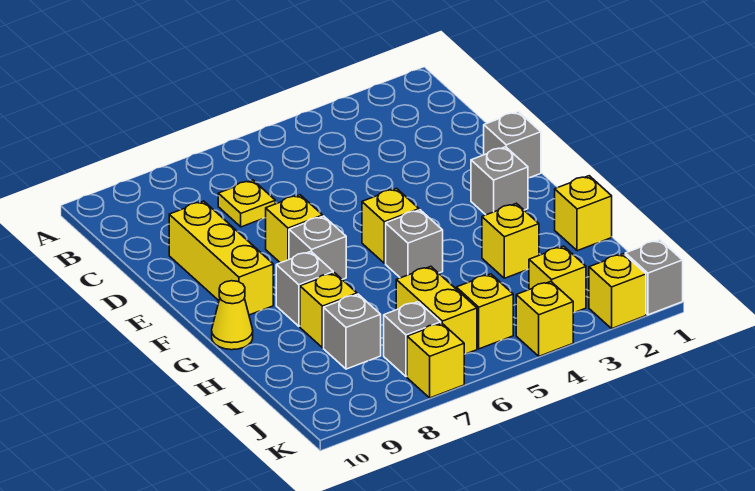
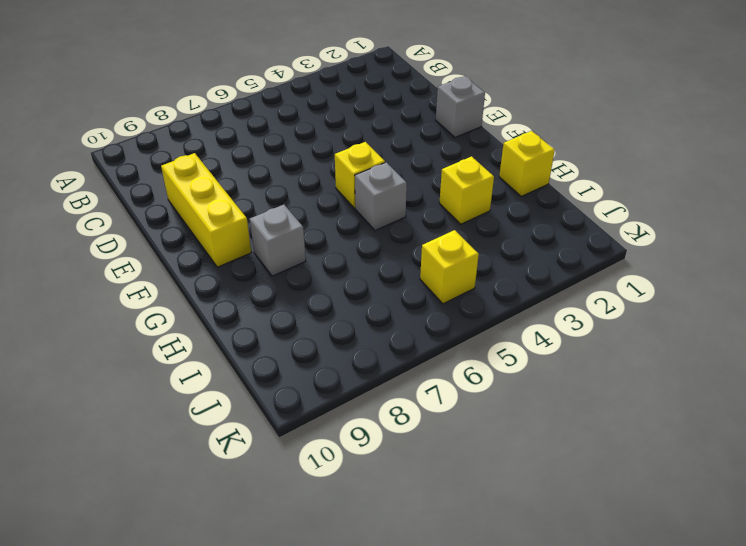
none -> yellow plate C7 level 1
none -> yellow brick E7 level 1
none -> grey brick F2 level 1

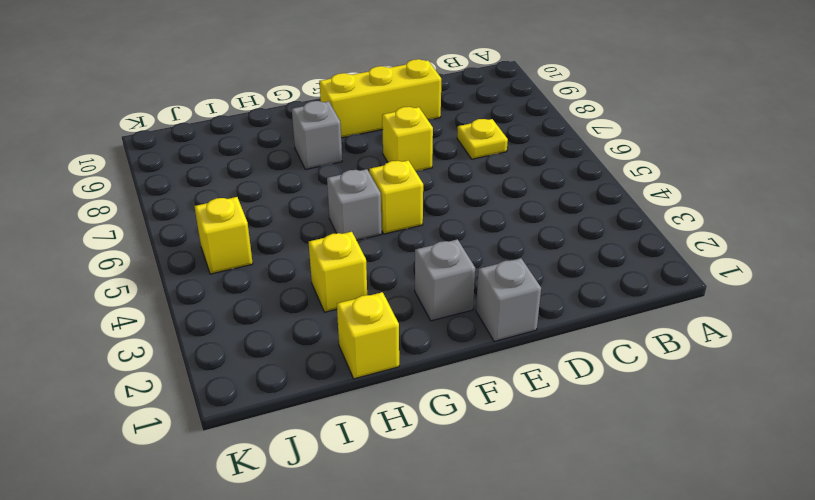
none -> grey brick F7 level 1
none -> yellow cone G10 level 1
none -> yellow brick H8 level 1

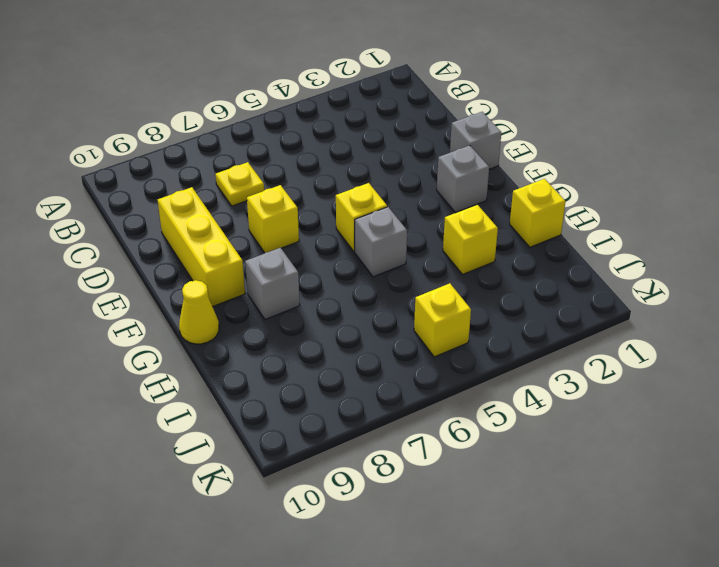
none -> grey brick F7 level 1
none -> yellow brick H8 level 1
none -> yellow brick I6:J6 level 1

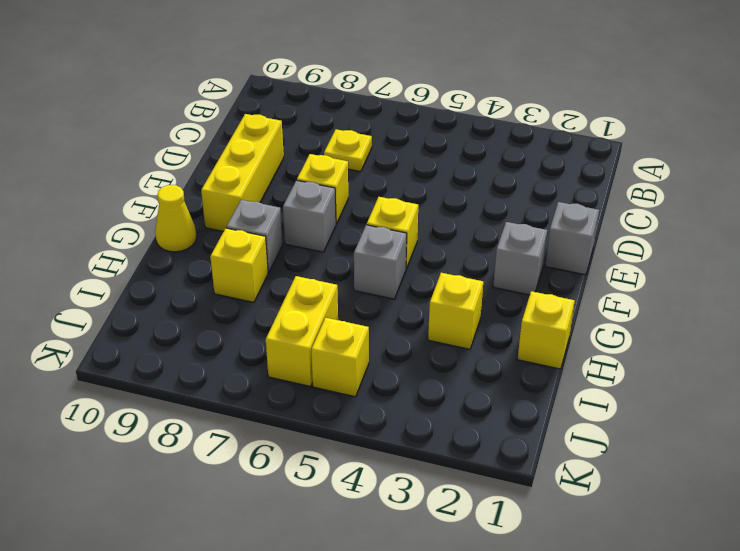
none -> grey brick I8 level 1
none -> yellow brick J3 level 1
none -> grey brick J7 level 1

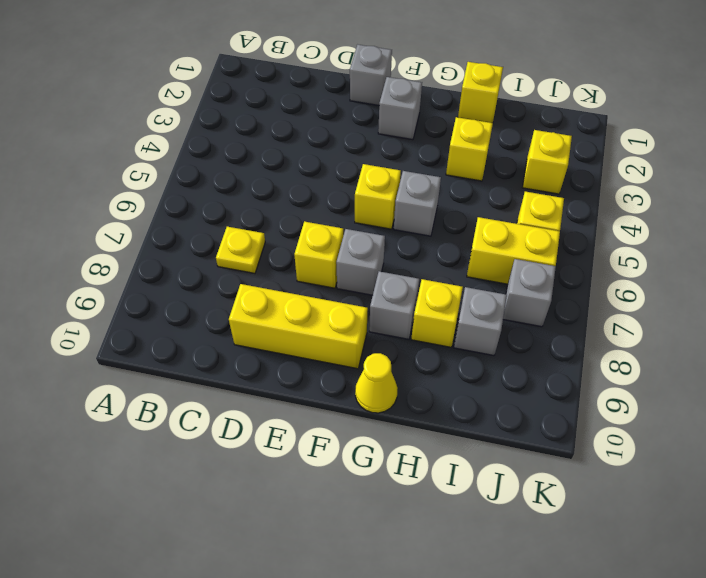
none -> grey brick K1 level 1
none -> yellow brick K2 level 1
none -> yellow brick K4 level 1

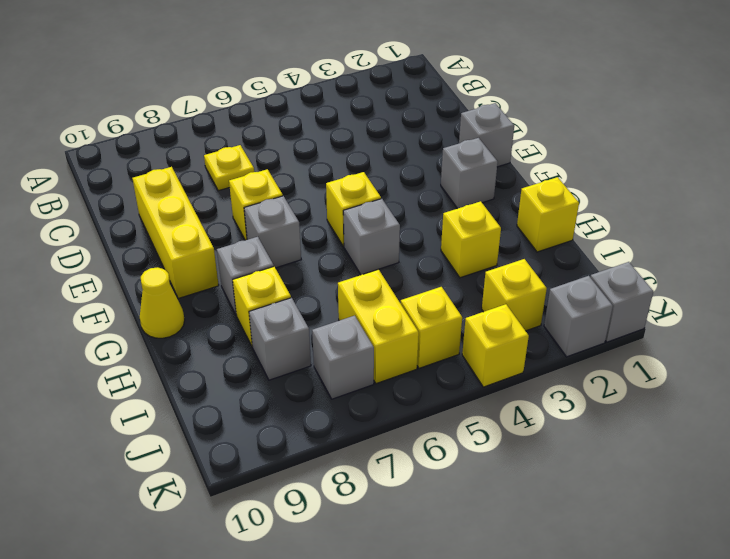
grey brick K2 level 1 -> yellow brick K2 level 1
none -> yellow brick K7 level 1

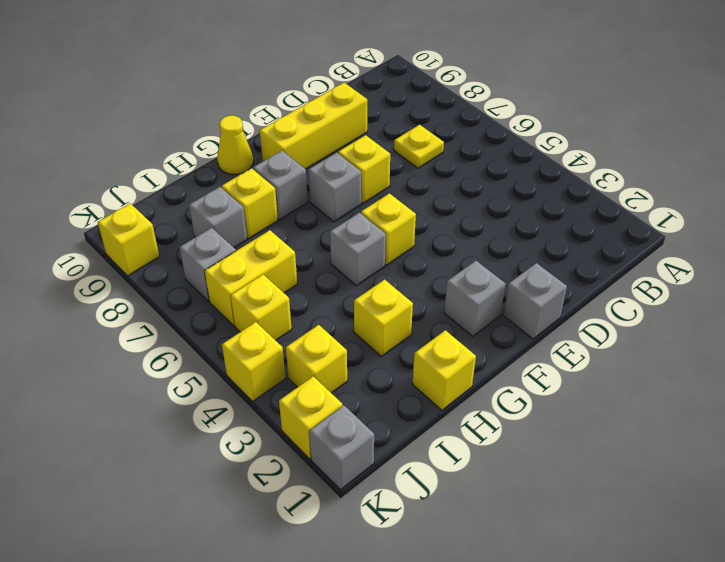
yellow brick K9 level 1 -> yellow brick K7 level 1

